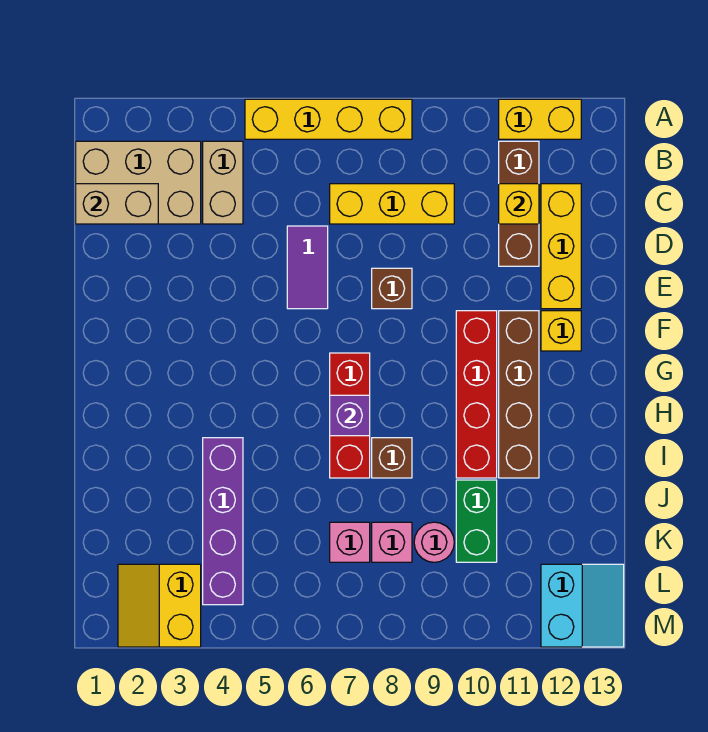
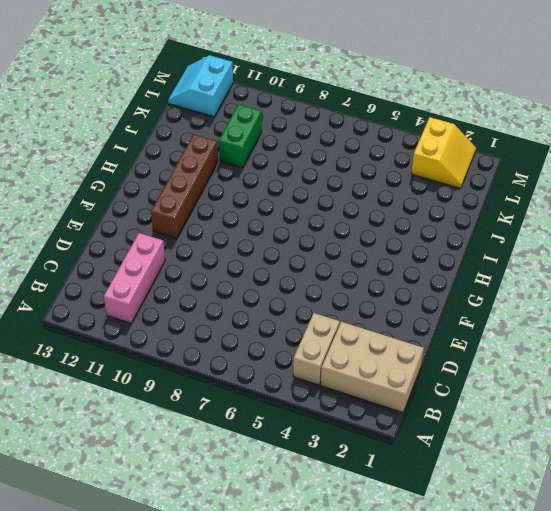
pink brick B11:D11 level 1 -> brown brick B11:D11 level 1
none -> yellow brick A5:A8 level 1
none -> yellow brick A11:A12 level 1
none -> yellow brick C7:C9 level 1

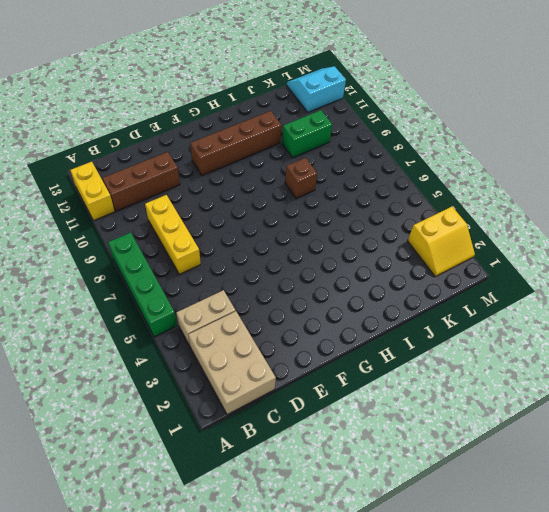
green brick A5:A8 level 1 -> yellow brick A5:A8 level 1
none -> yellow brick C12:E12 level 1
none -> purple tile D6:E6 level 1
none -> brown brick E8 level 1

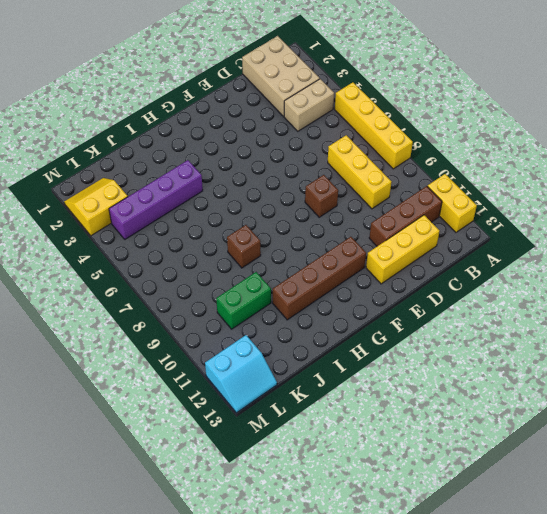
none -> purple tile D6:E6 level 1
none -> red brick F10:I10 level 1
none -> yellow brick F12 level 1

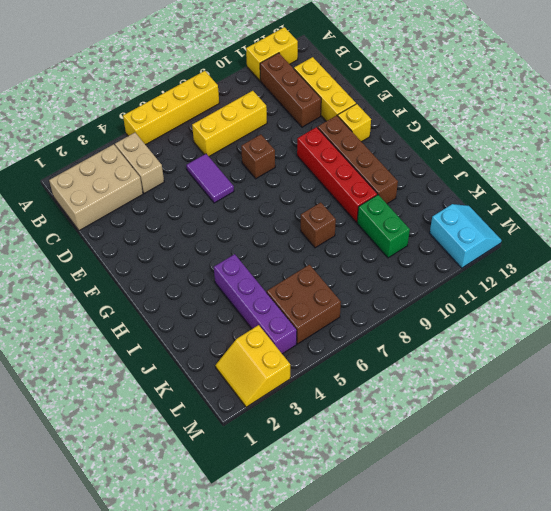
brown brick K5:L6 level 1 -> none
none -> red brick G7:I7 level 1
none -> pink brick K7 level 1
none -> pink brick K8 level 1

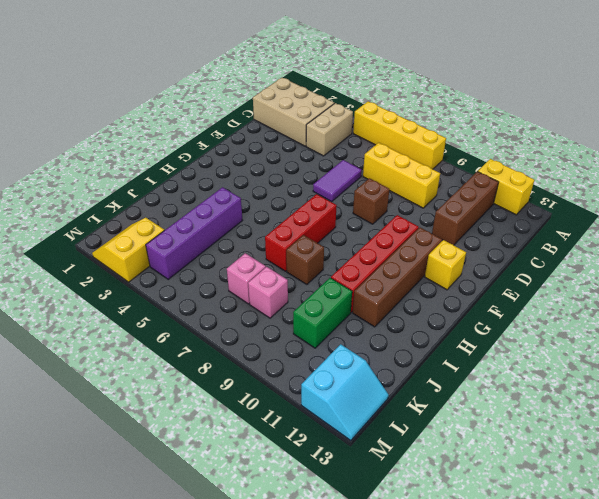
none -> yellow brick C12:E12 level 1
none -> pink round brick K9 level 1
none -> tan brick C1:C2 level 2

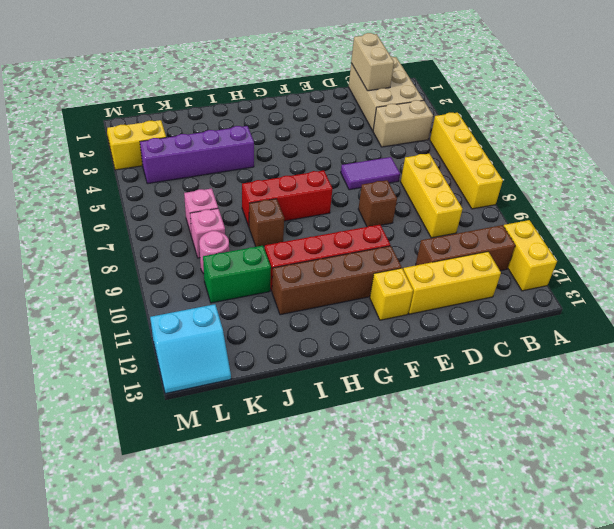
none -> yellow brick C11 level 2
none -> purple brick H7 level 2

